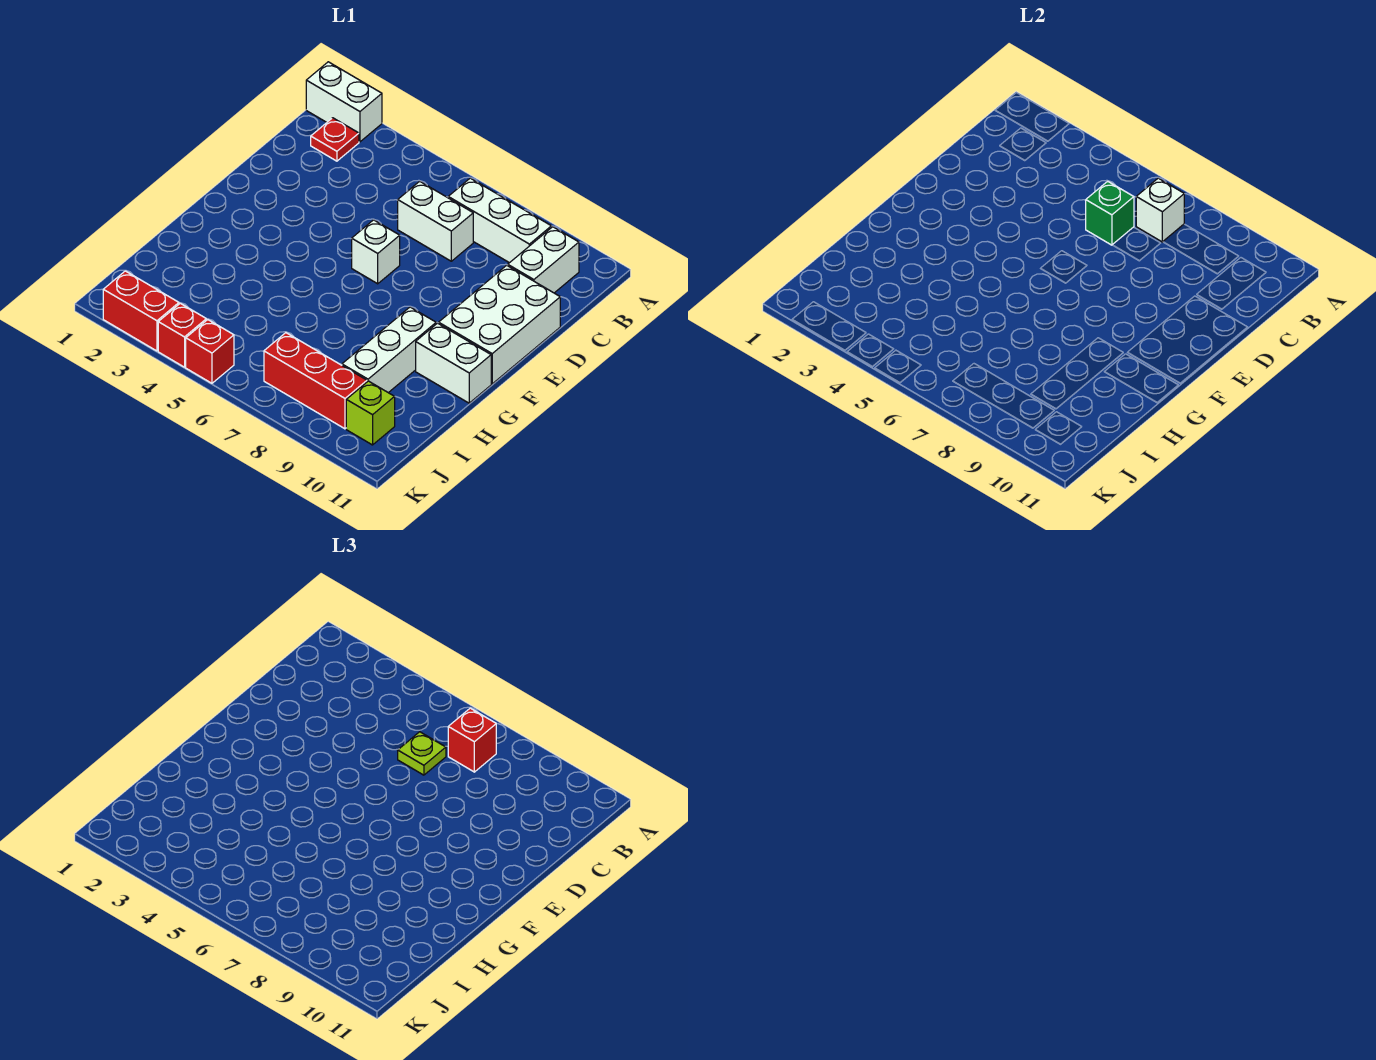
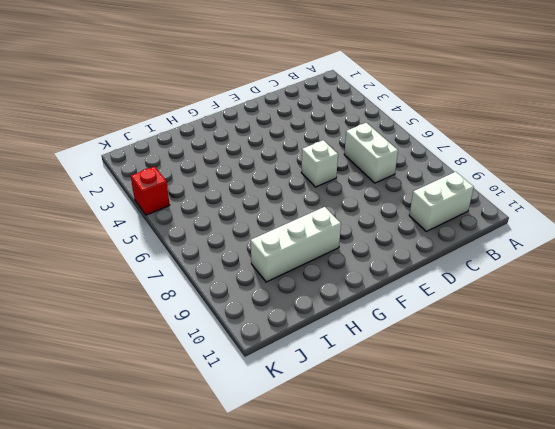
none -> white brick A1:A2 level 1
none -> red plate B2 level 1
none -> white brick B7:B9 level 1

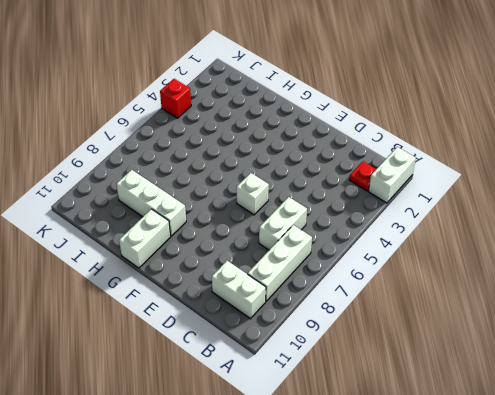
none -> white brick D10:F11 level 1
none -> red brick J7:J9 level 1
none -> lime brick J10 level 1

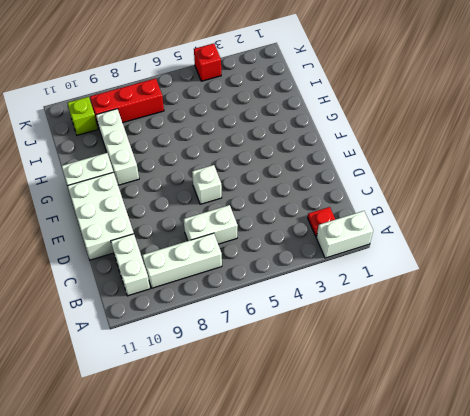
none -> red brick K2:K3 level 1
none -> red brick K5 level 1
none -> white brick B7 level 2

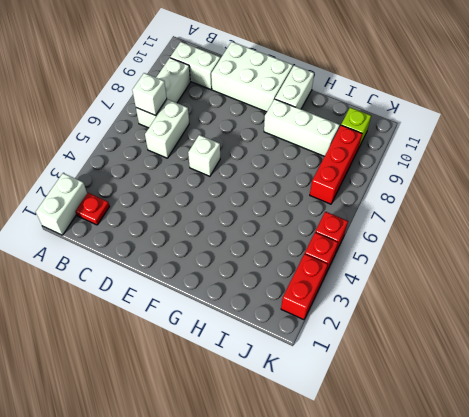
none -> green brick C6 level 2
none -> red brick B7 level 3
none -> lime plate C6 level 3

